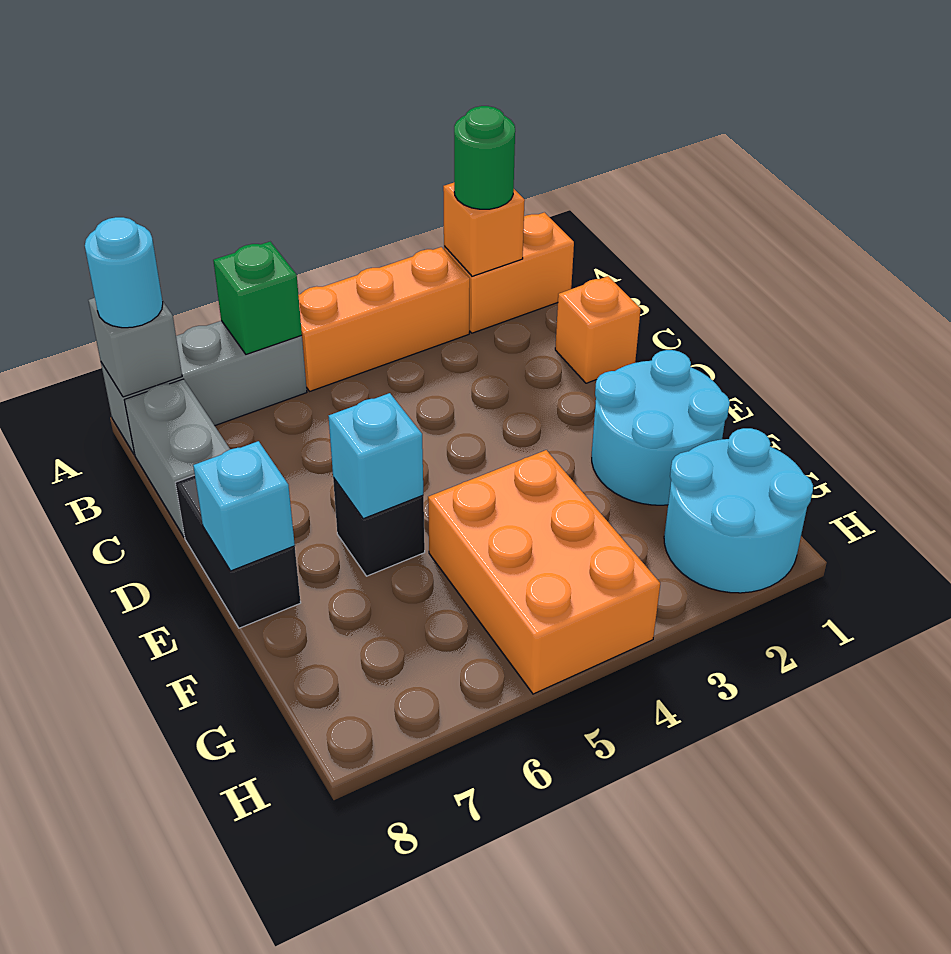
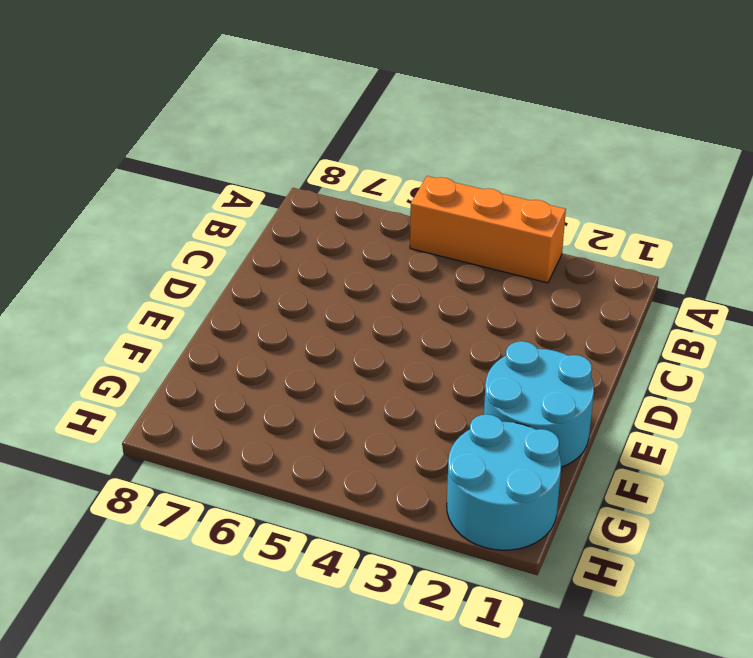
none -> orange brick A1:A2 level 1
none -> grey brick A6:A8 level 1
none -> grey brick B8:C8 level 1

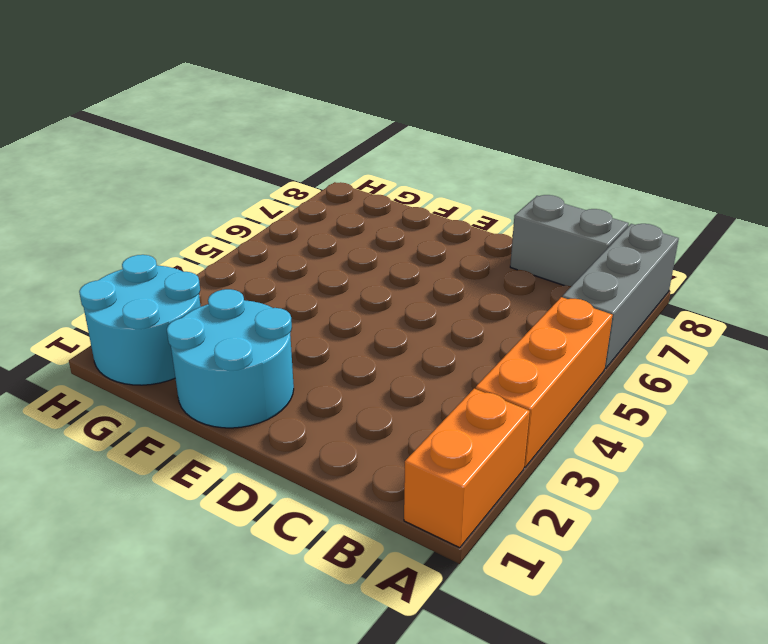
none -> orange brick C1 level 1
none -> black brick D8:E8 level 1
none -> black brick E6 level 1

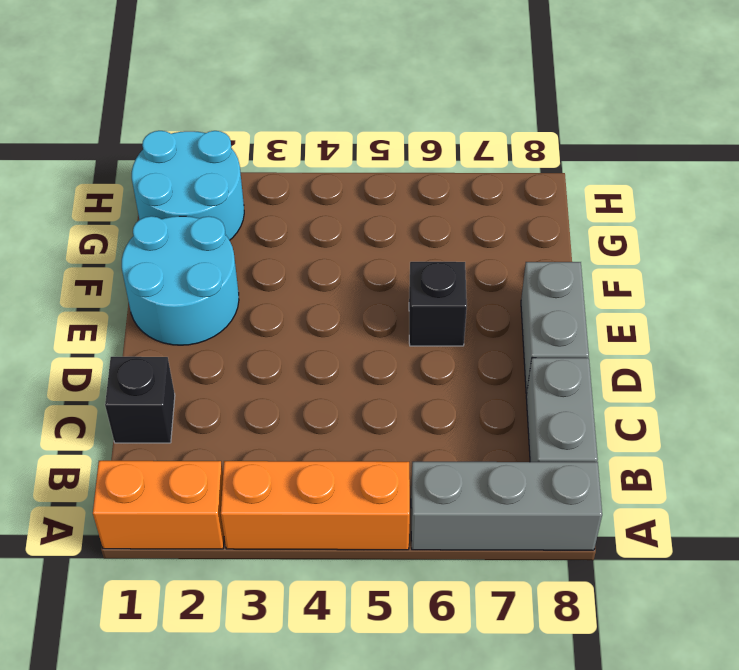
black brick C1 level 1 -> orange brick C1 level 1
grey brick D8:E8 level 1 -> black brick D8:E8 level 1
none -> orange brick F4:H5 level 1
none -> orange brick A2 level 2
none -> green brick A6 level 2

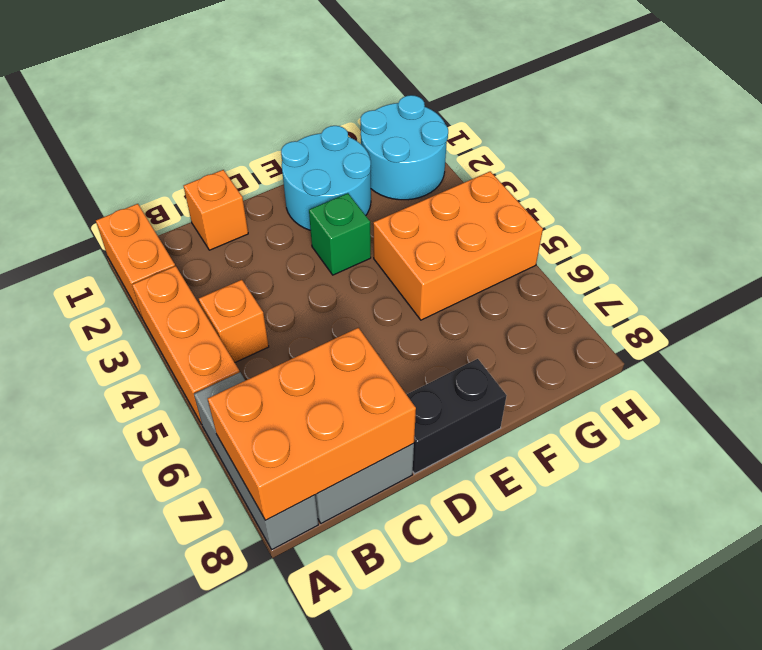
orange brick A7:C8 level 2 -> grey brick A8 level 2
orange brick B4 level 1 -> orange brick A2 level 2
green brick E3 level 1 -> green brick A6 level 2
none -> black brick E6 level 1
none -> cyan brick E6 level 2
none -> cyan brick E8 level 2

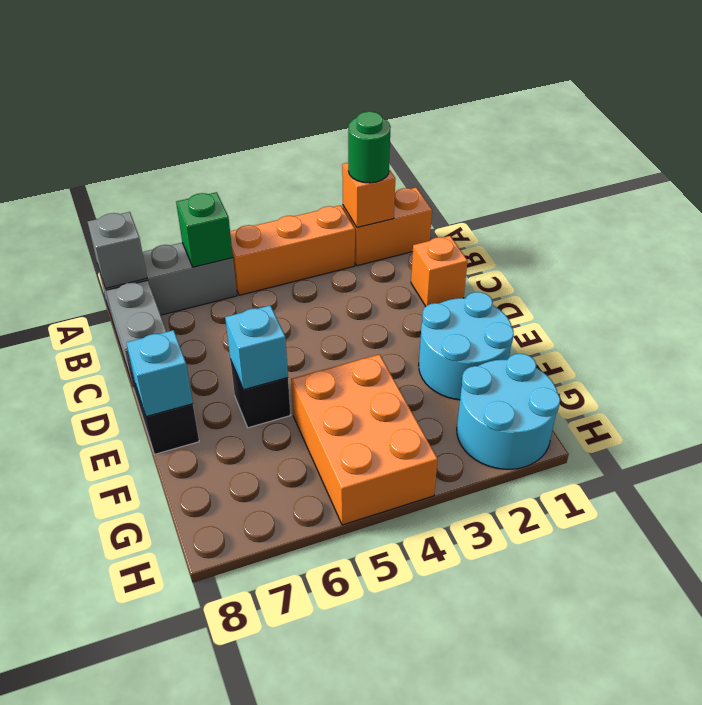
none -> cyan round brick A8 level 3

